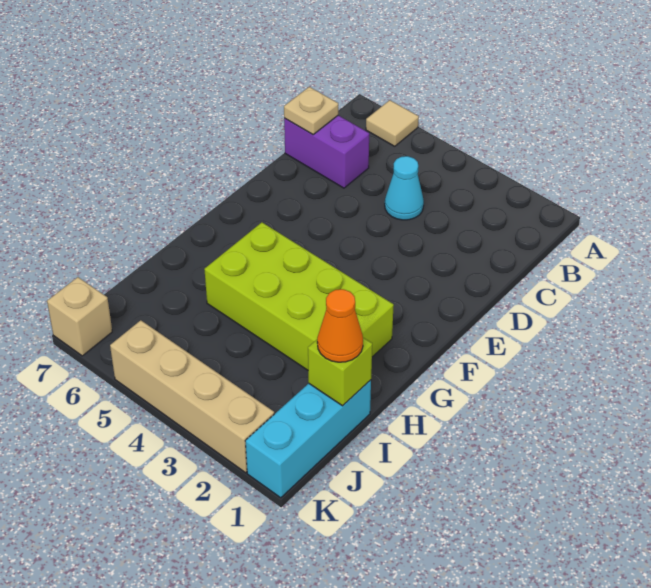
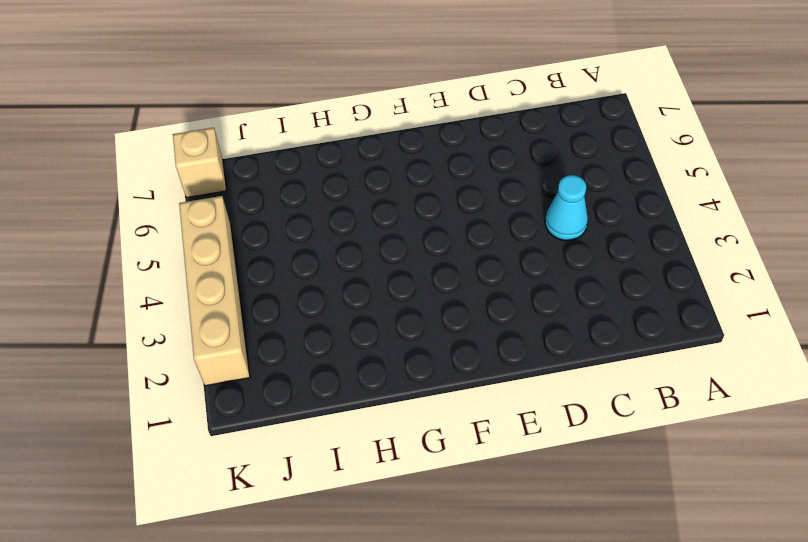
none -> tan tile A6 level 1
none -> purple brick C6:C7 level 1

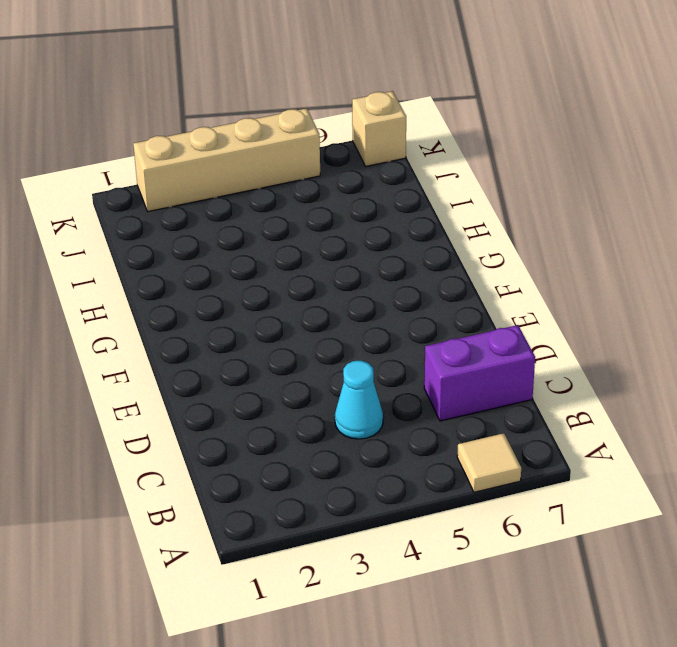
none -> lime brick G2:H5 level 1
none -> cyan brick I1:K1 level 1

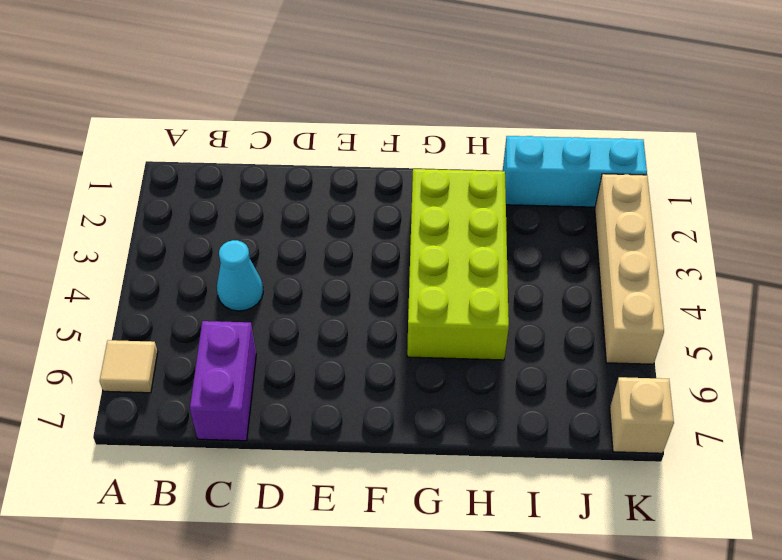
none -> tan plate C7 level 2
none -> lime brick I1 level 2

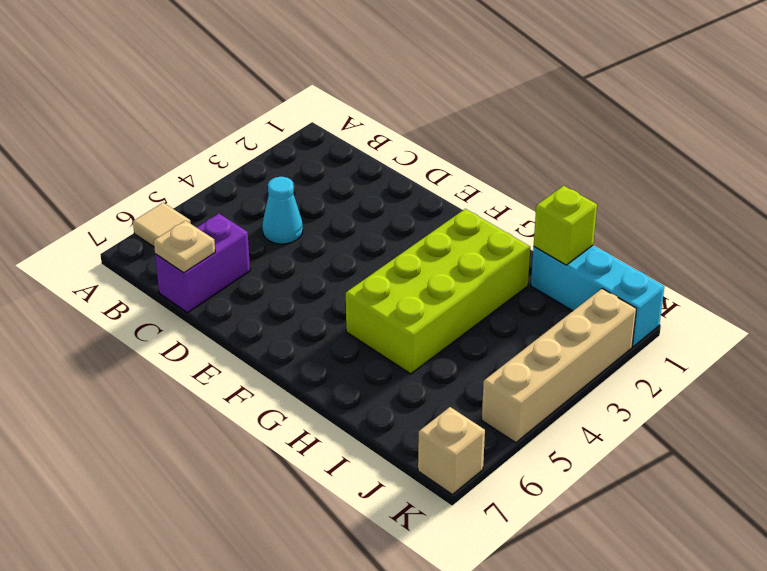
none -> orange cone I1 level 3

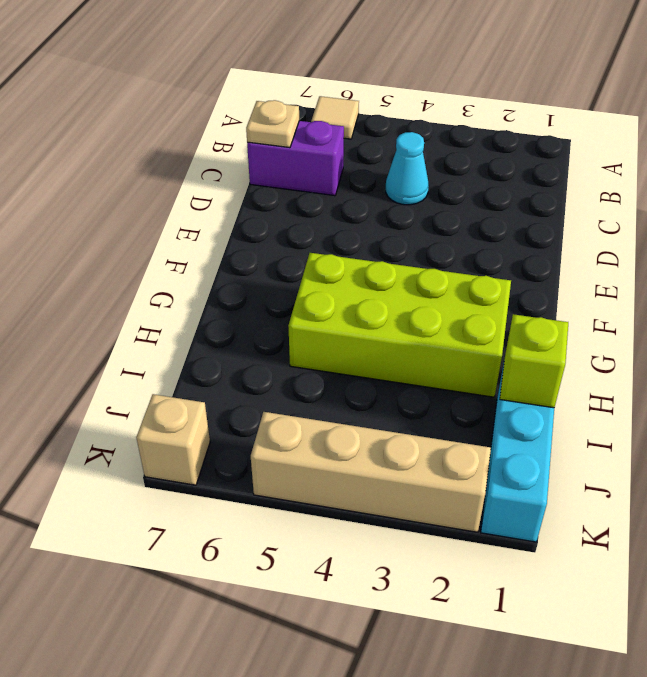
none -> orange cone I1 level 3

